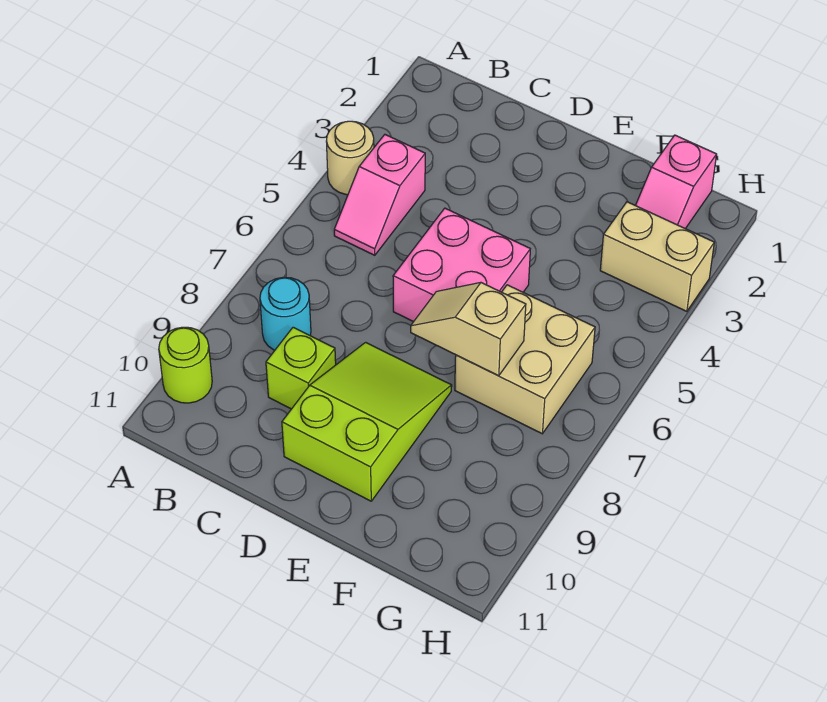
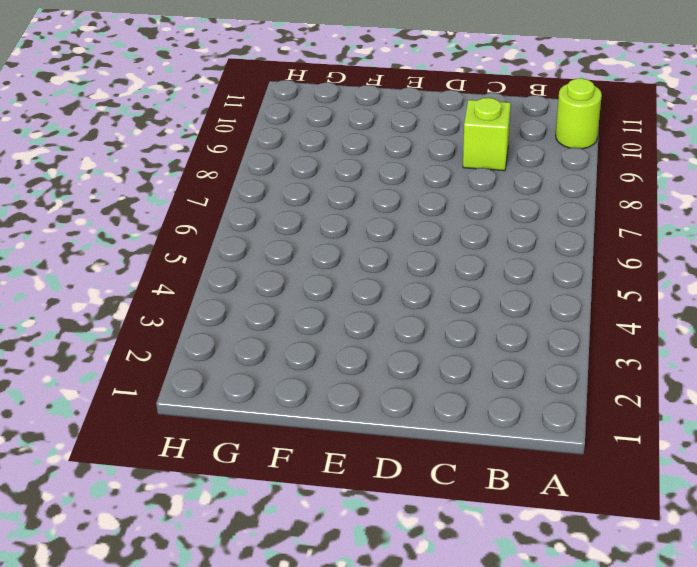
none -> tan round brick A4 level 1
none -> pink slope B4:B5 level 1 top 4

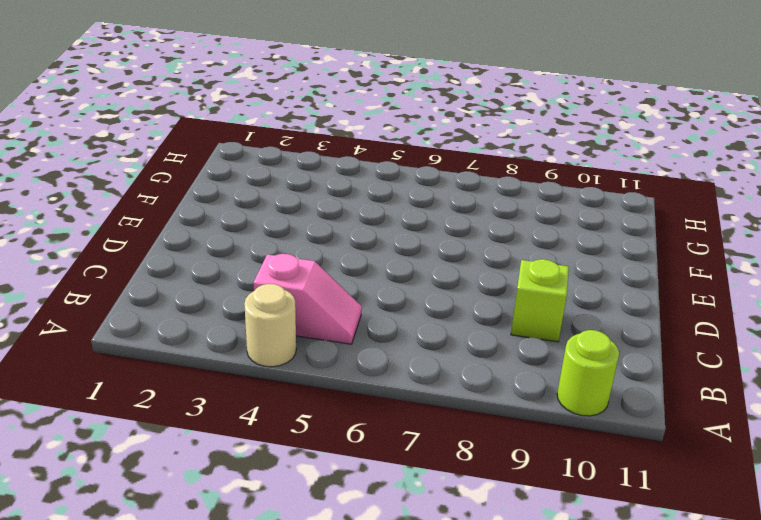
none -> cyan round brick B8 level 1
none -> pink brick D5:E6 level 1

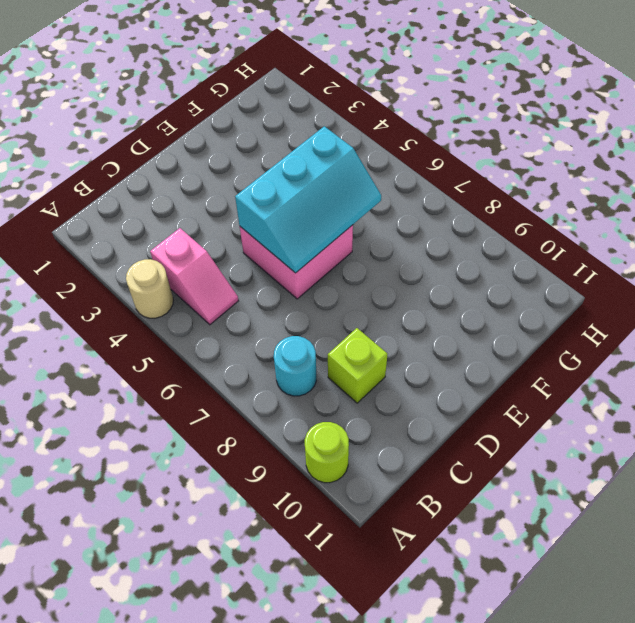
cyan slope D5:F6 level 2 top 5 -> none
none -> lime slope D8:E10 level 1 top 10
none -> tan brick F6:G7 level 1

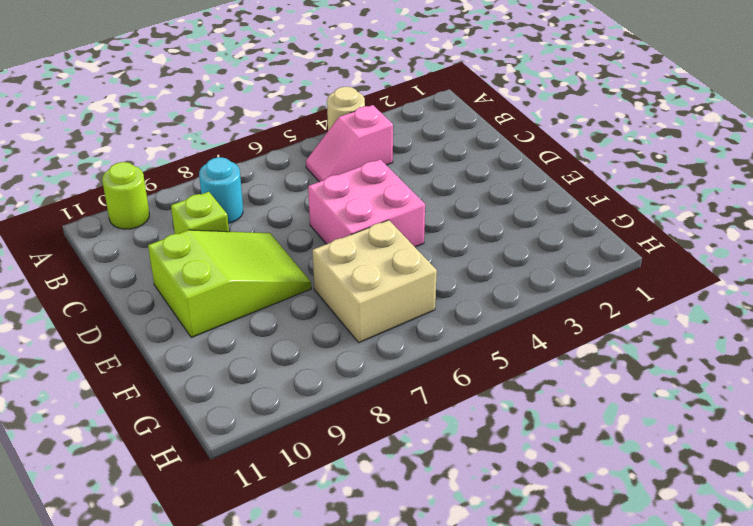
none -> pink slope G1:G2 level 1 top 1
none -> tan brick G3:H3 level 1

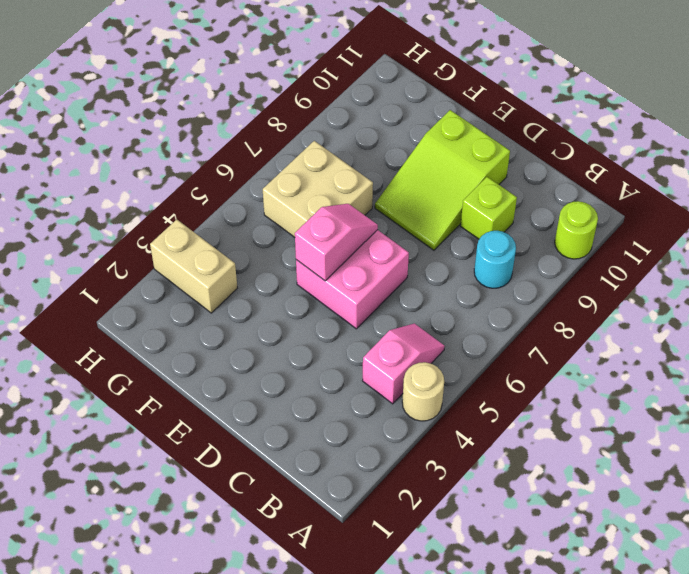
pink slope E5:E6 level 2 top 5 -> pink slope G1:G2 level 1 top 1
none -> tan slope E7:F7 level 2 top F

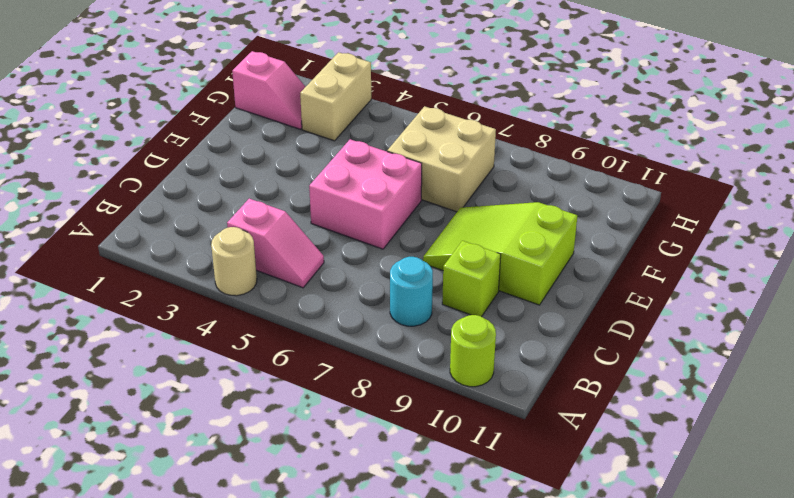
none -> tan slope E7:F7 level 2 top F

